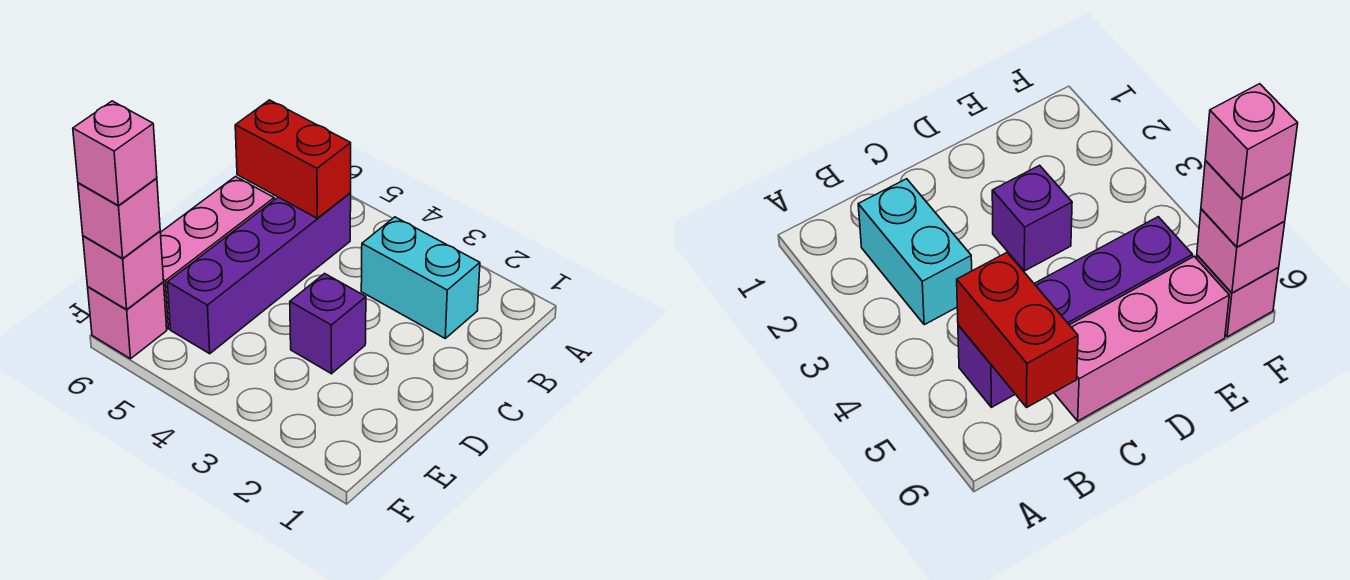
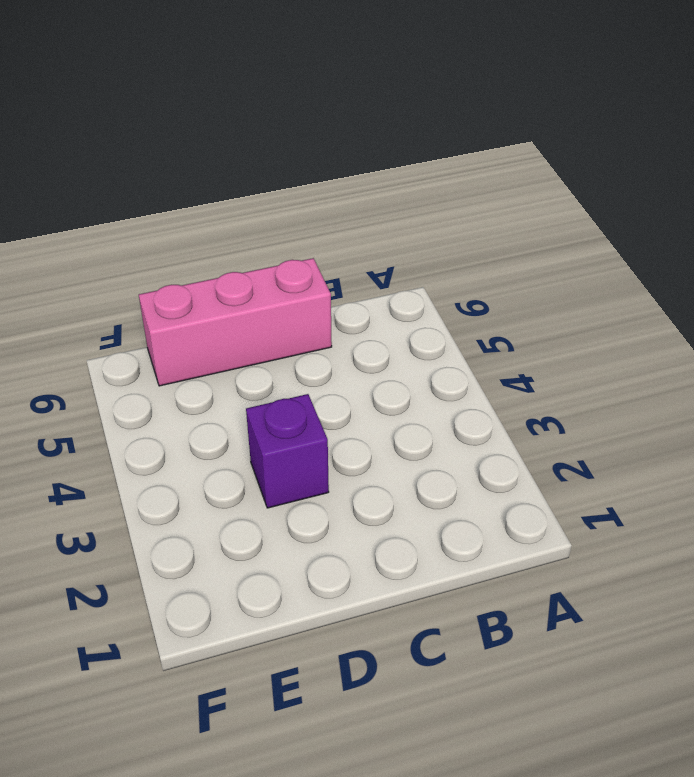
none -> cyan brick B2:B3 level 1
none -> purple brick B5:E5 level 1

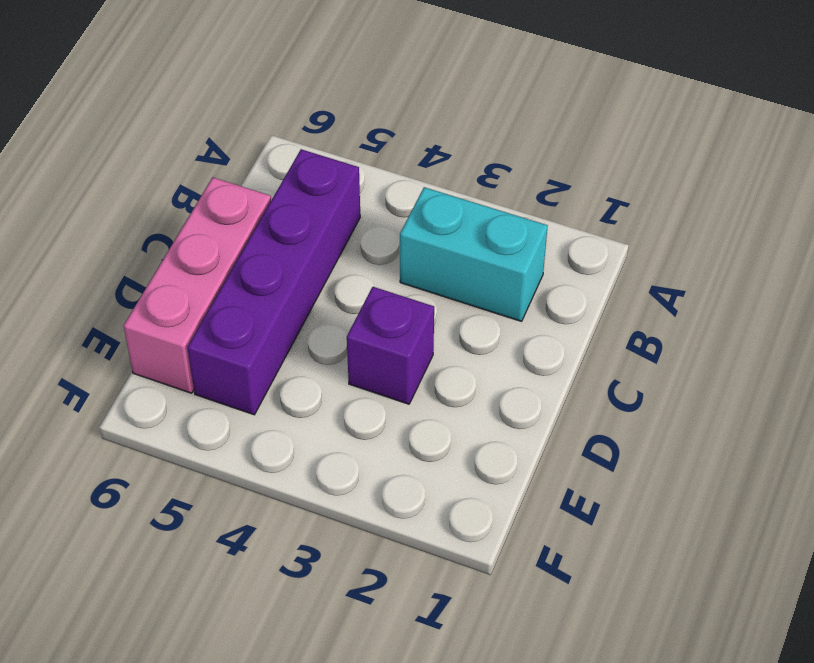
none -> pink brick F6 level 1
none -> red brick B5:B6 level 2

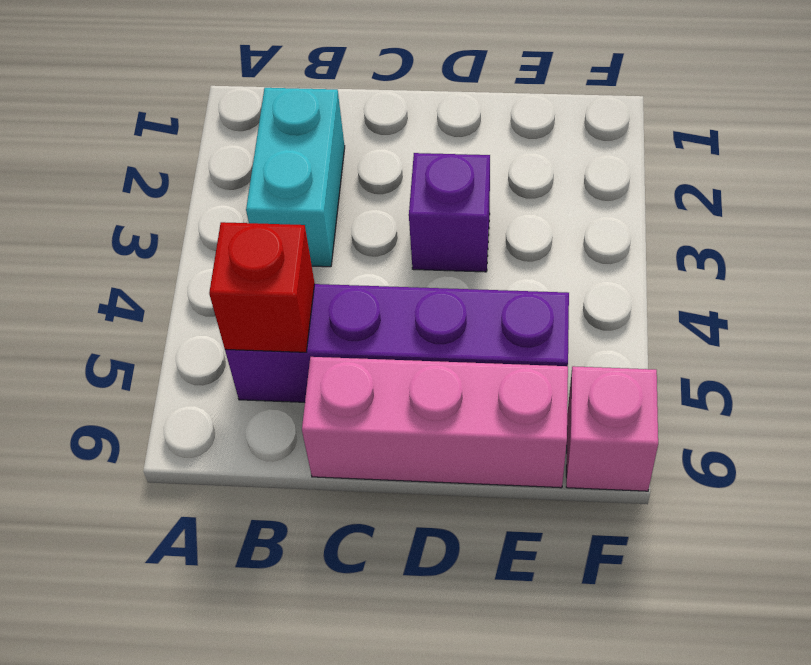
red brick B5 level 2 -> red brick B5:B6 level 2
none -> pink brick F6 level 2
none -> pink brick F6 level 3

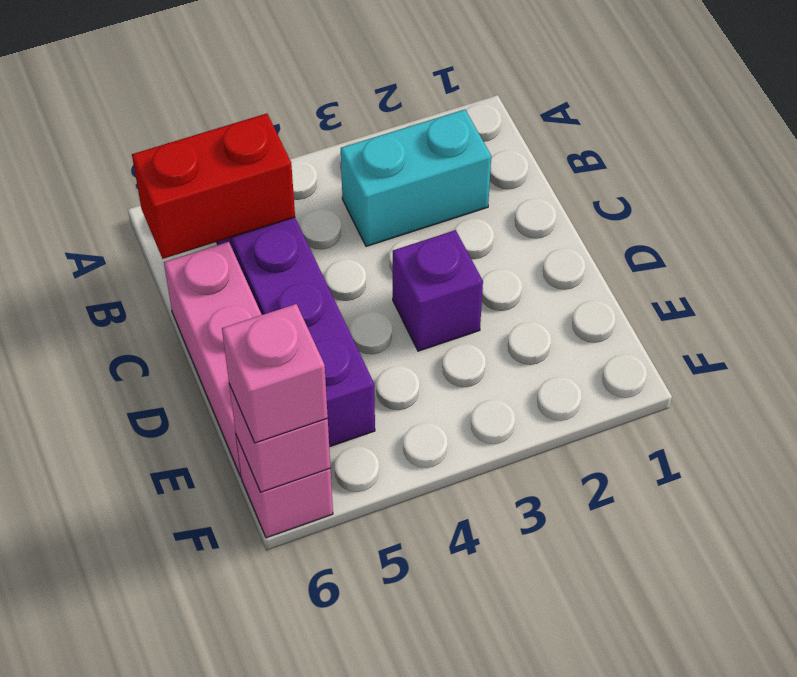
none -> pink brick F6 level 4

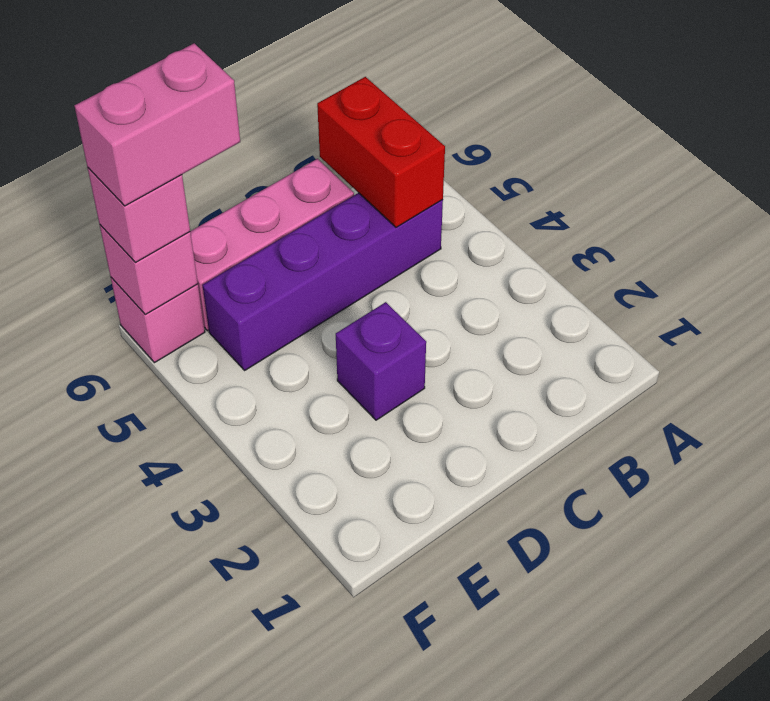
pink brick E6:F6 level 4 -> pink brick F6 level 4
none -> cyan brick B2:B3 level 1

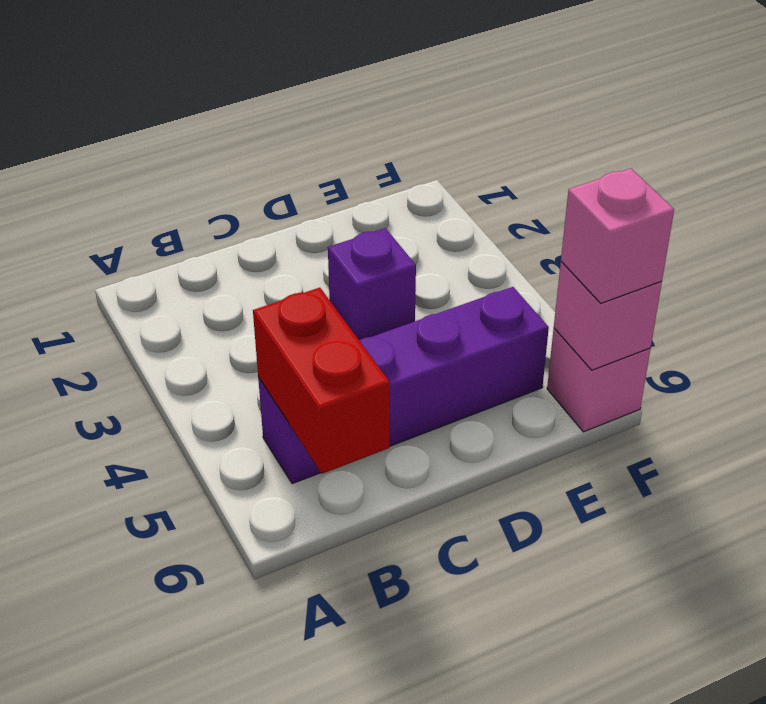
none -> cyan brick B2:B3 level 1
none -> pink brick C6:E6 level 1

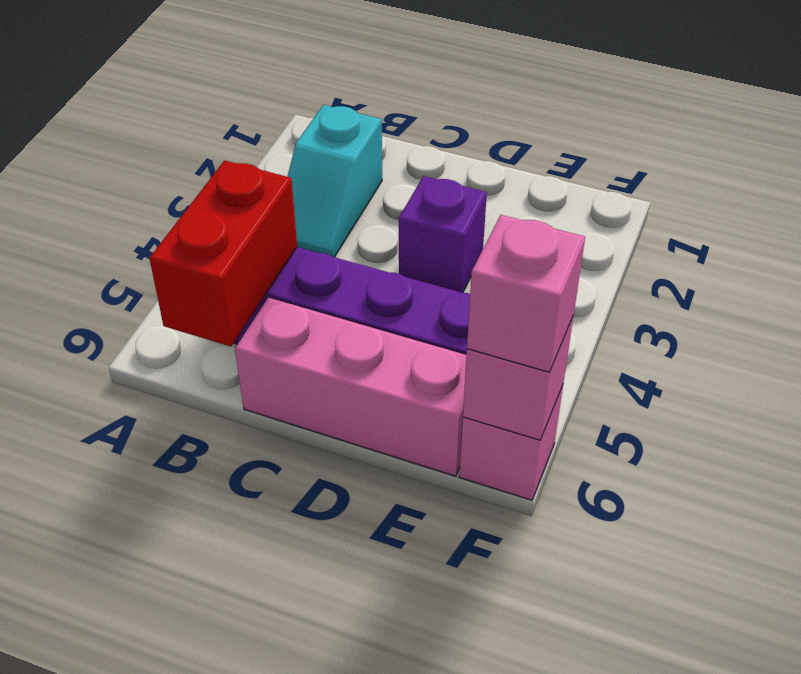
cyan slope B2:B3 level 1 top 2 -> cyan brick B2:B3 level 1
none -> pink brick F6 level 4

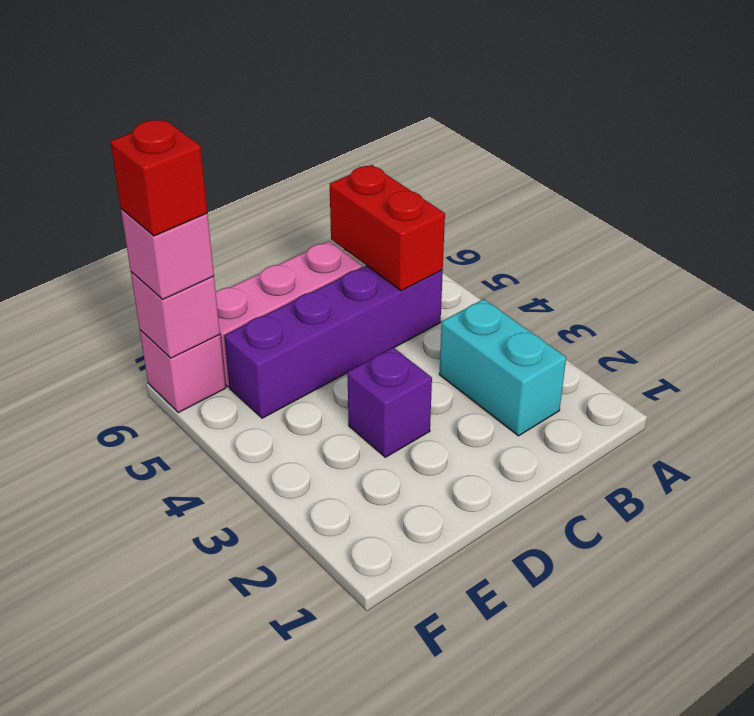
red brick F6 level 4 -> pink brick F6 level 4

